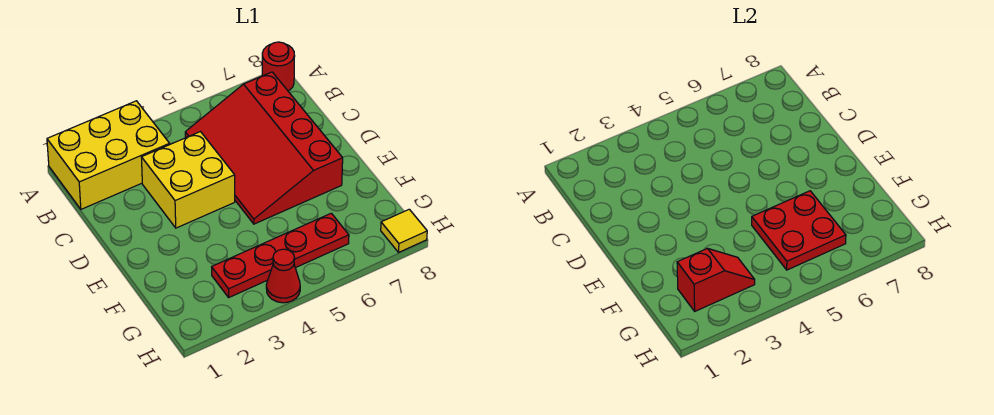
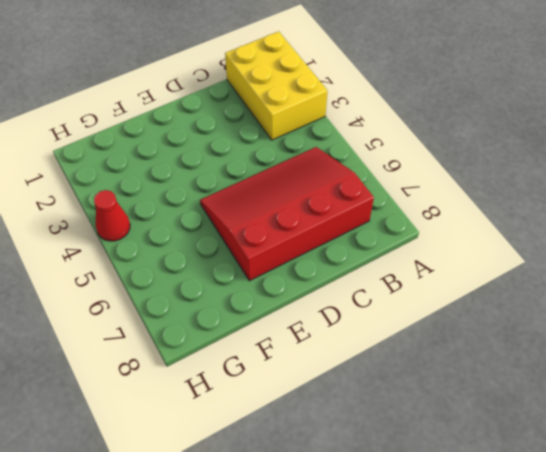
none -> red round brick A8 level 1
none -> yellow brick C3:D4 level 1

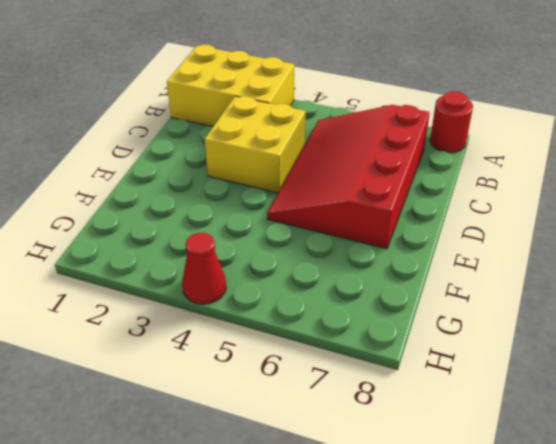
none -> red plate G3:G6 level 1
none -> yellow tile H8 level 1

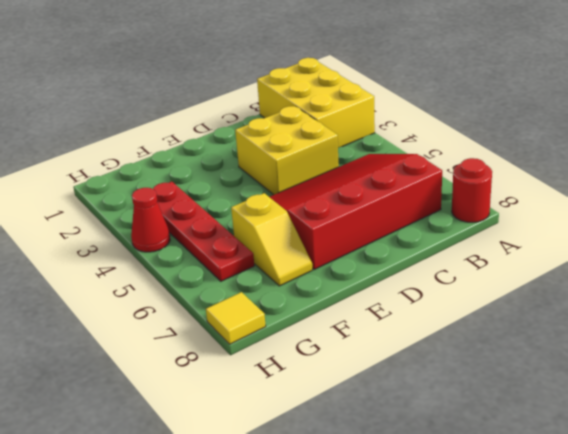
yellow slope F6:F7 level 1 top 6 -> none
none -> red plate F5:G6 level 2
none -> red slope G2:G3 level 2 top 2

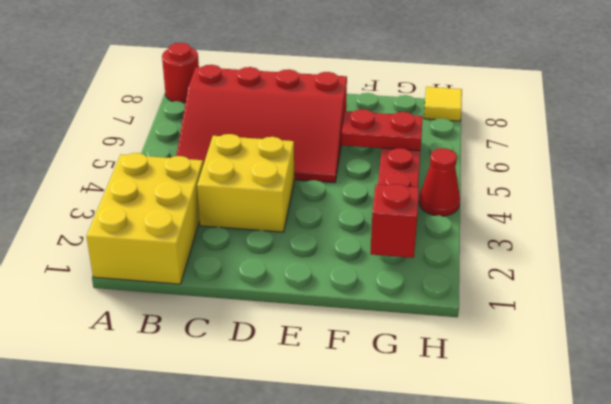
red plate F6:G6 level 2 -> red plate F5:G6 level 2

